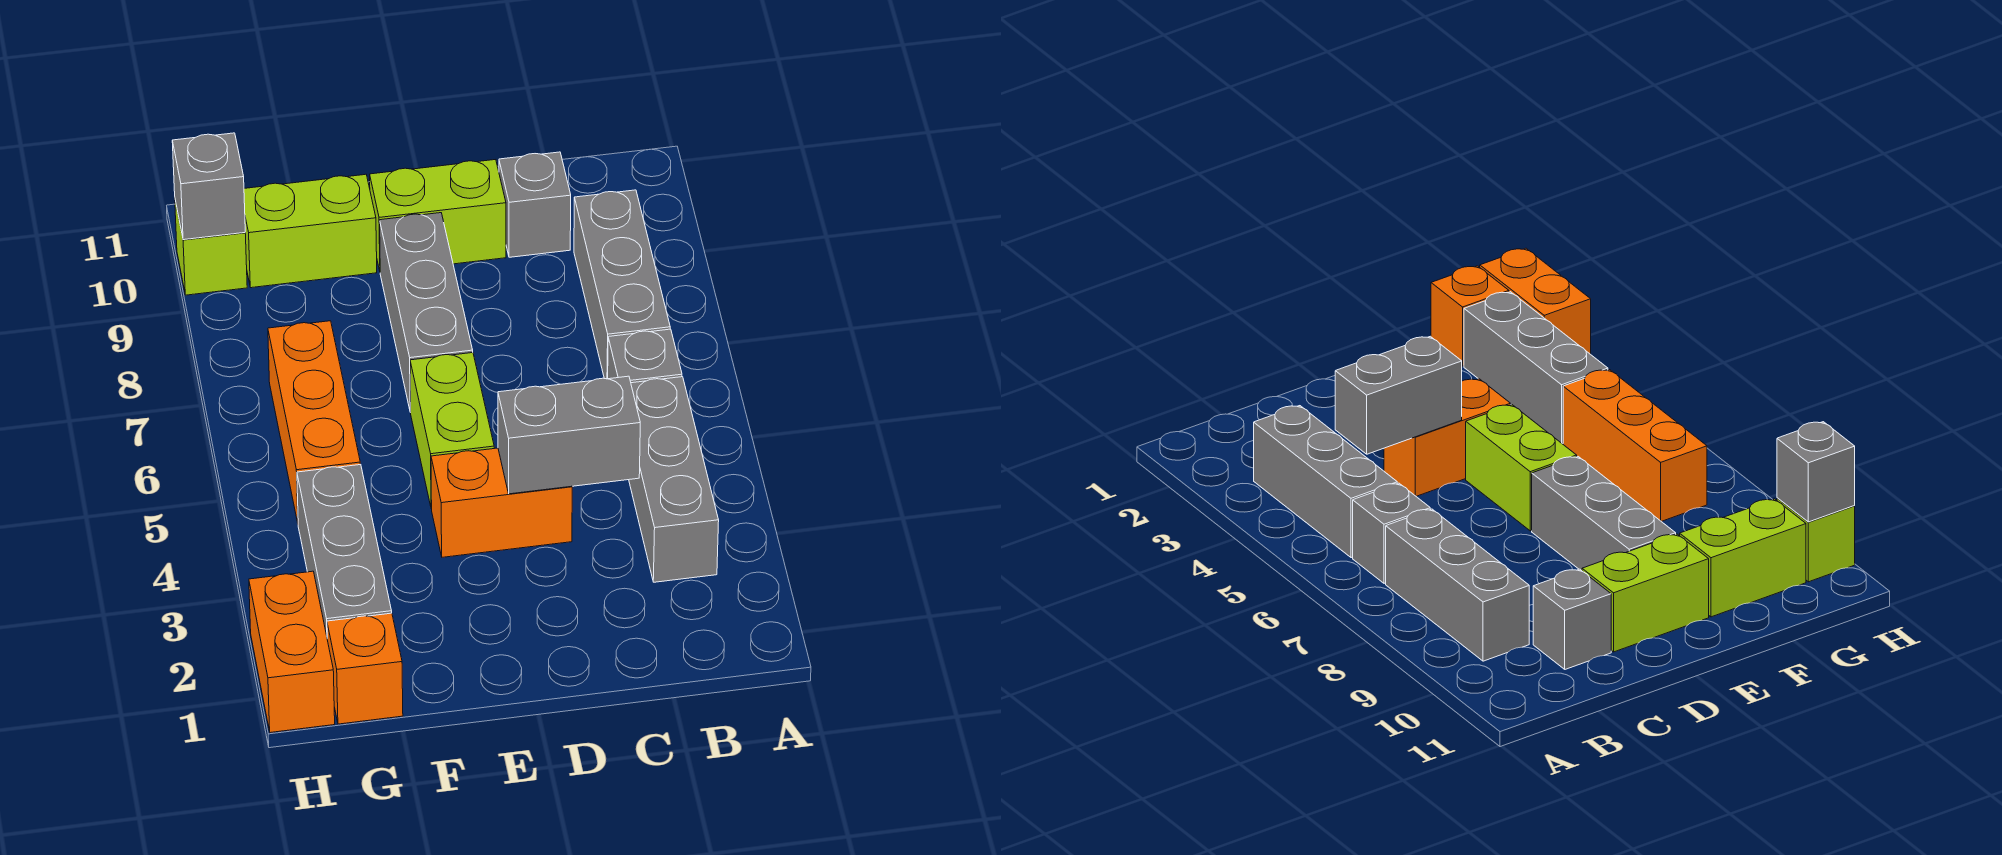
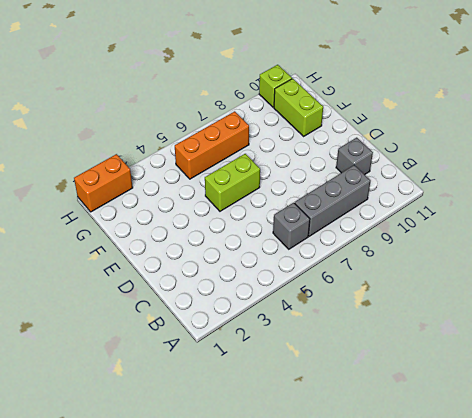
none -> grey brick B3:B5 level 1
none -> orange brick D4:E4 level 1
none -> lime brick D10:E10 level 1

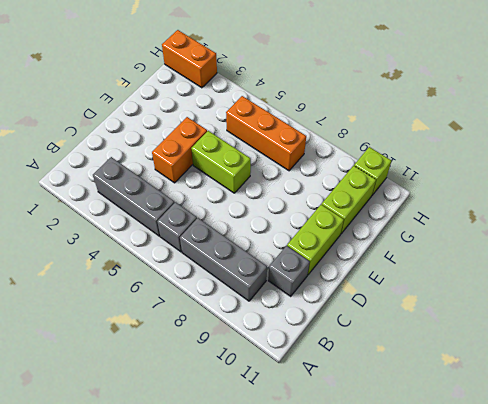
none -> grey brick E7:E9 level 1
none -> orange brick G1 level 1
none -> grey brick G2:G4 level 1

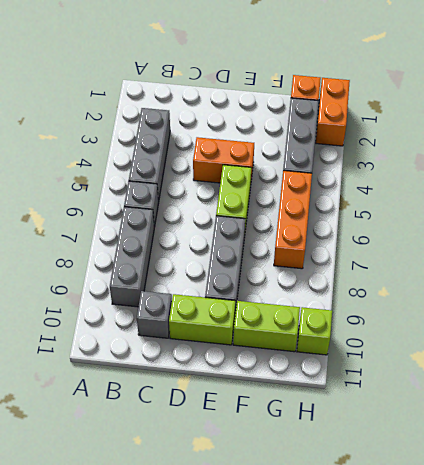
none -> grey brick C4:D4 level 2
none -> grey brick H10 level 2

